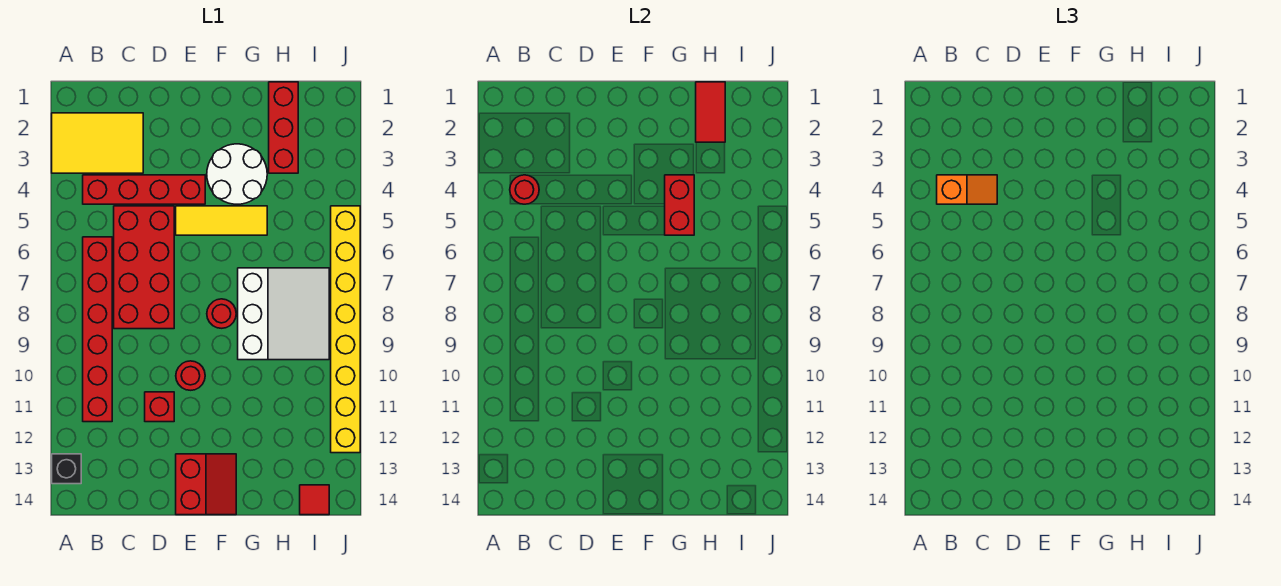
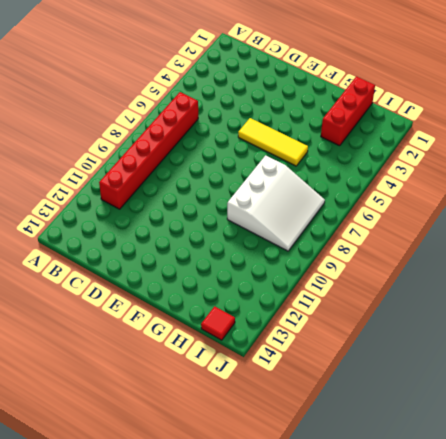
none -> yellow tile A2:C3 level 1
none -> black brick A13 level 1
none -> red brick B4:E4 level 1

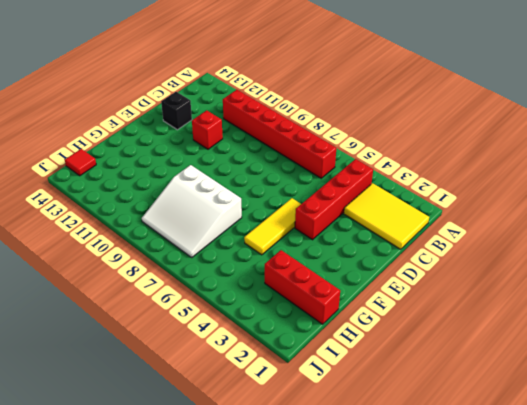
yellow tile B1:C3 level 1 -> yellow tile A2:C3 level 1
black brick D13 level 1 -> black brick A13 level 1
none -> red brick C5:D8 level 1
none -> red round brick E10 level 1
none -> red slope E13:F14 level 1 top E

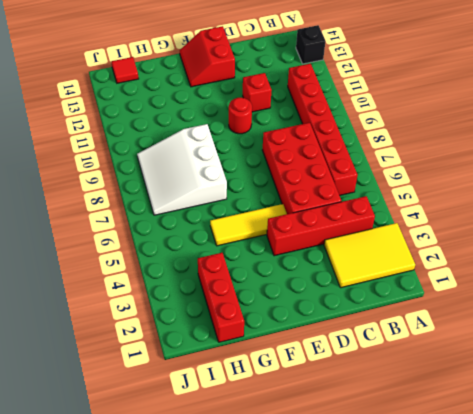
none -> white round brick F3:G4 level 1
none -> red round brick F8 level 1
none -> yellow brick J5:J12 level 1

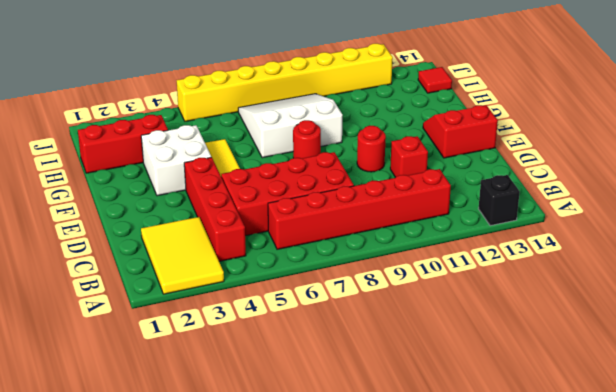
white brick F3:G4 level 1 -> white round brick F3:G4 level 1
none -> red round brick B4 level 2
none -> red brick G4:G5 level 2
none -> red tile H1:H2 level 2

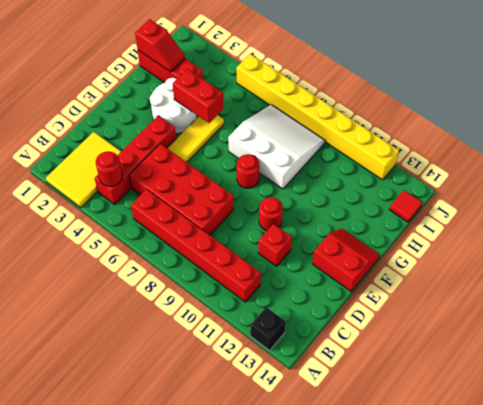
red slope H1:H2 level 2 top 1 -> red tile H1:H2 level 2
none -> orange slope B4:C4 level 3 top B

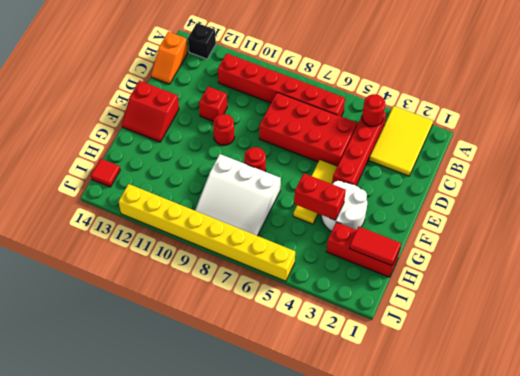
orange slope B14:C14 level 1 top B -> orange slope B4:C4 level 3 top B

